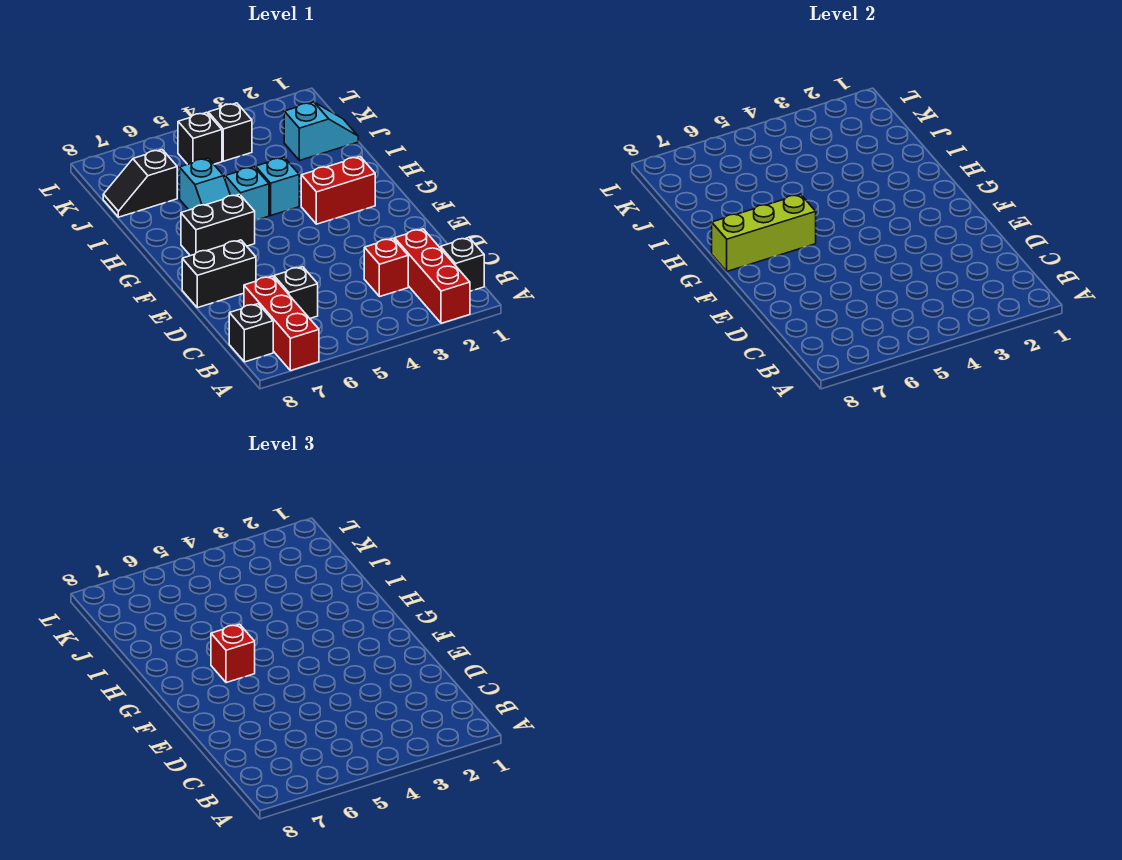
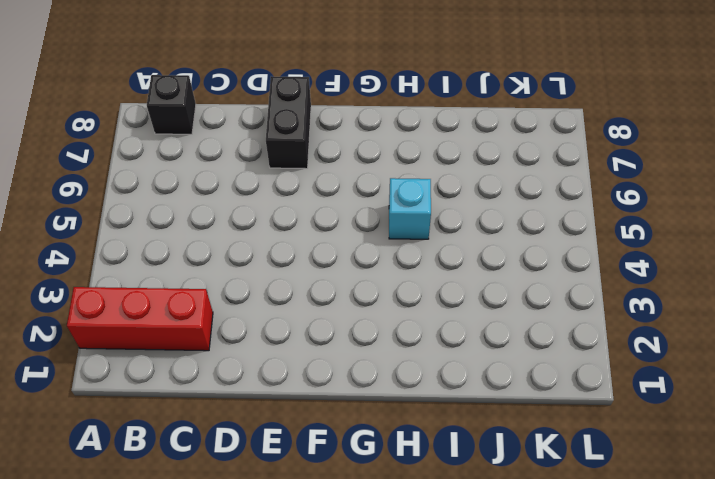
none -> red brick A7:C7 level 1
none -> black brick B1 level 1
none -> red brick C3 level 1

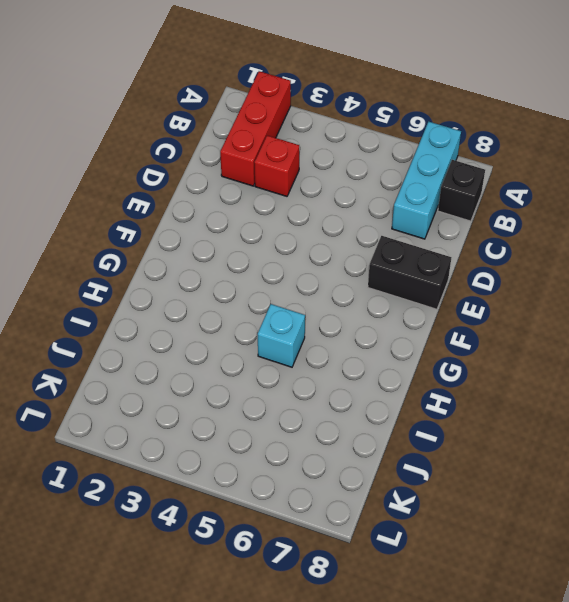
cyan brick A7:C7 level 1 -> red brick A7:C7 level 1
none -> black brick B1 level 1
none -> black brick C6 level 1
none -> red brick G2:G3 level 1

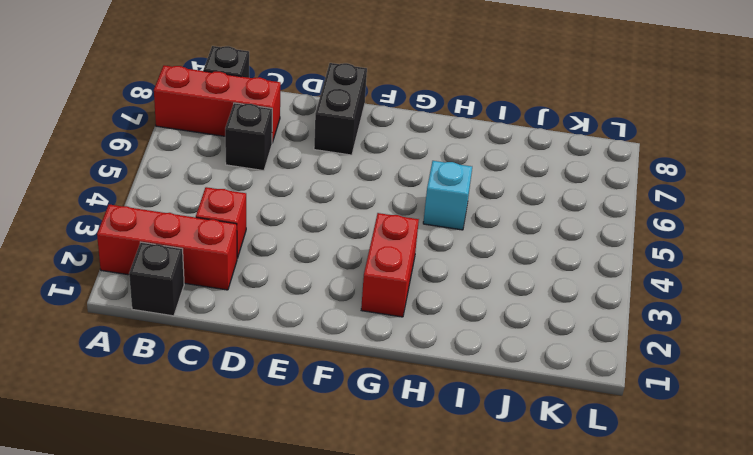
none -> black brick G6:G7 level 1
none -> cyan brick H4 level 1
none -> cyan slope H6:I6 level 1 top I

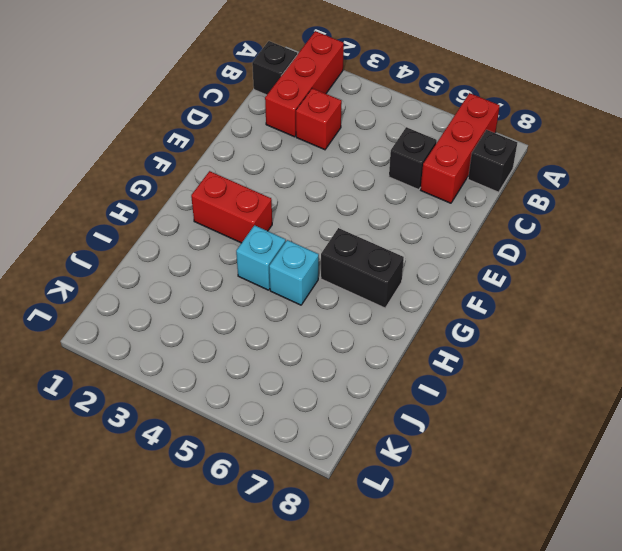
none -> black brick E7:E8 level 1
none -> cyan slope H6:I6 level 1 top I
none -> cyan slope J1:J2 level 1 top 2

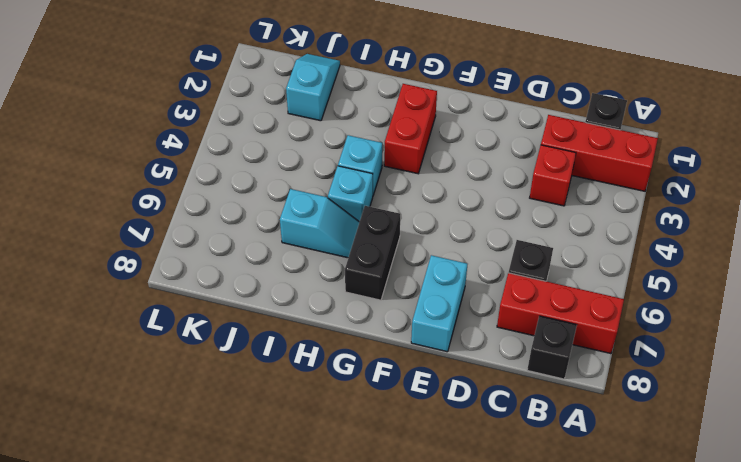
cyan brick E7:E8 level 1 -> black brick E7:E8 level 1
none -> black slope J7:J8 level 1 top 7
none -> black brick K4 level 1
none -> black brick K5 level 1

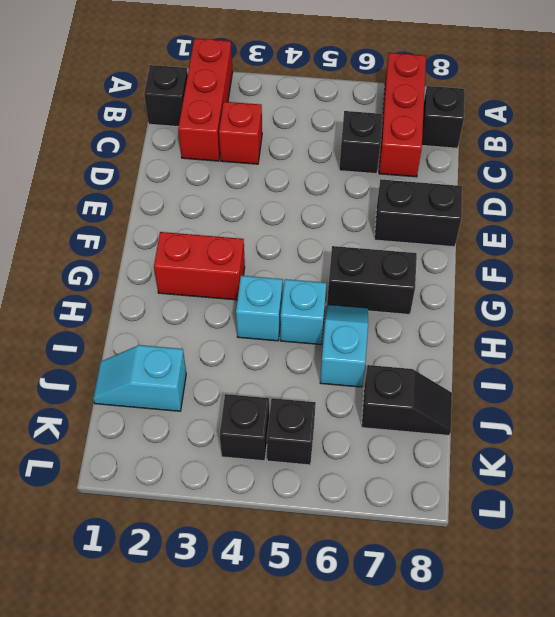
none -> lime brick G6:G8 level 2
none -> red brick G6 level 3

